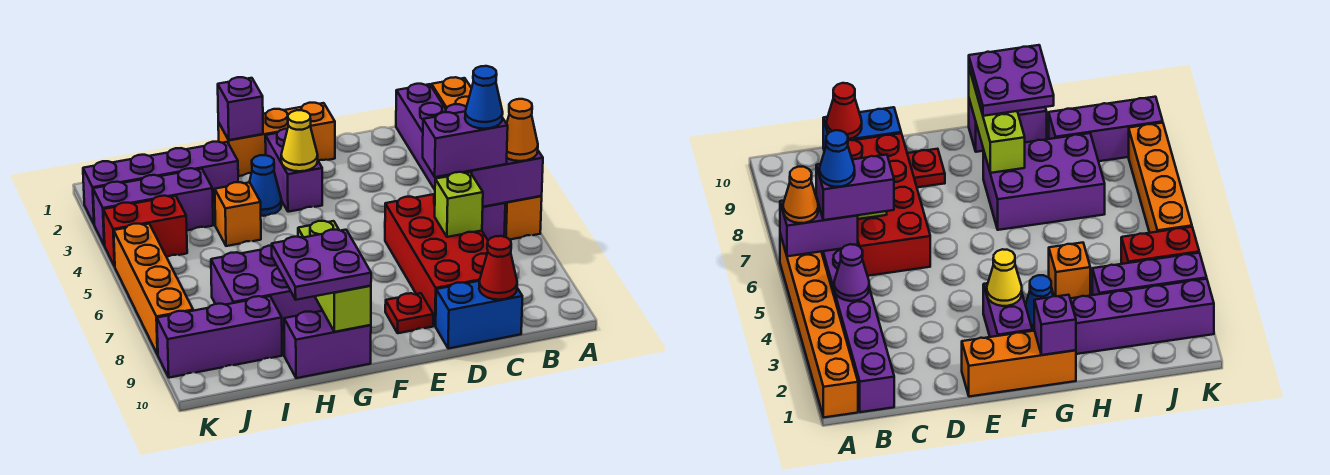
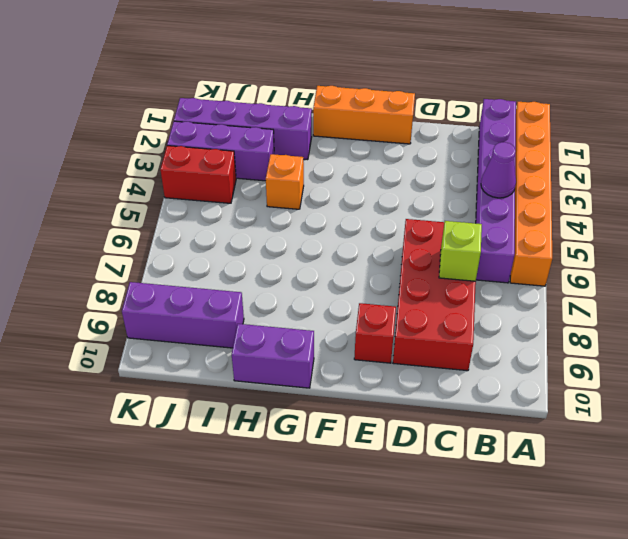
red brick E9 level 1 -> red plate E9 level 1
none -> blue brick C10:D10 level 1
none -> purple brick F2:F3 level 1
none -> blue cone G3 level 1

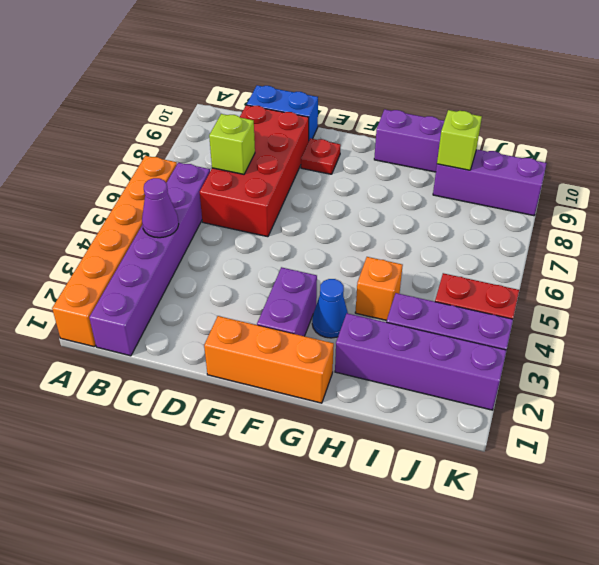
lime brick I9 level 2 -> none
none -> purple brick G7:I8 level 1
none -> orange brick K5:K8 level 1
none -> purple brick A6:B6 level 2

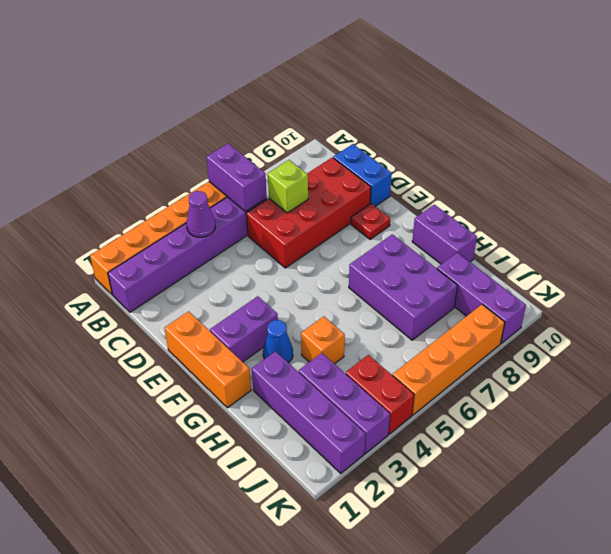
none -> red cone C10 level 2
none -> yellow cone F3 level 2
none -> purple brick G1 level 2

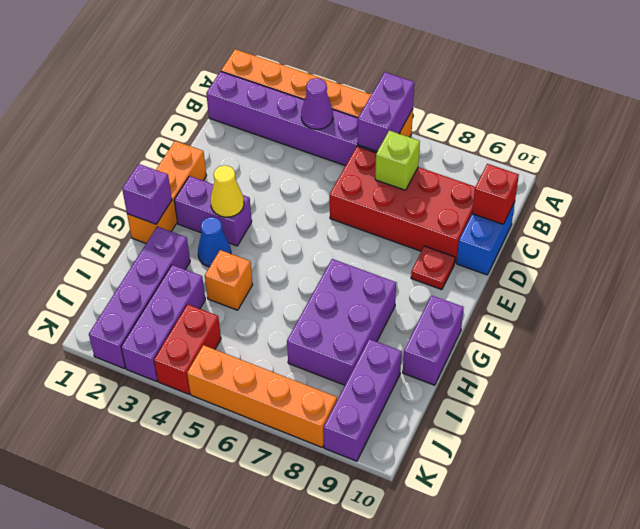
red brick C10 level 2 -> red cone C10 level 2
none -> lime brick G8:G10 level 2
none -> orange cone A6 level 3
none -> purple brick B6:C6 level 3

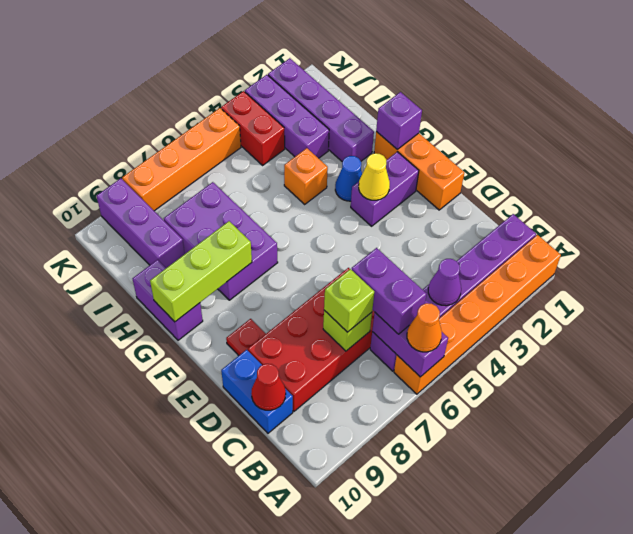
lime brick C7 level 3 -> none
none -> purple plate G9:H10 level 3
none -> blue cone B6 level 4

